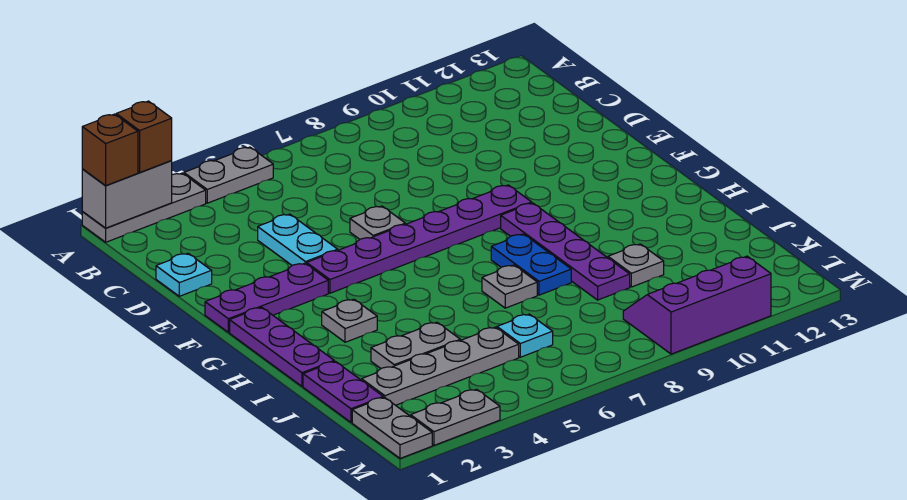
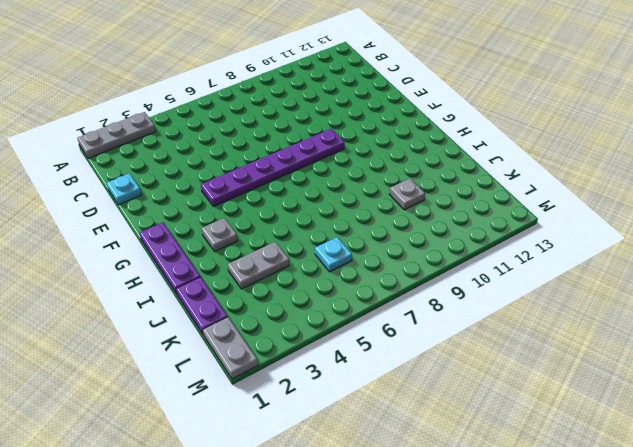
none -> grey plate A4:A5 level 1
none -> cyan plate D4:E4 level 1
none -> grey plate E6 level 1

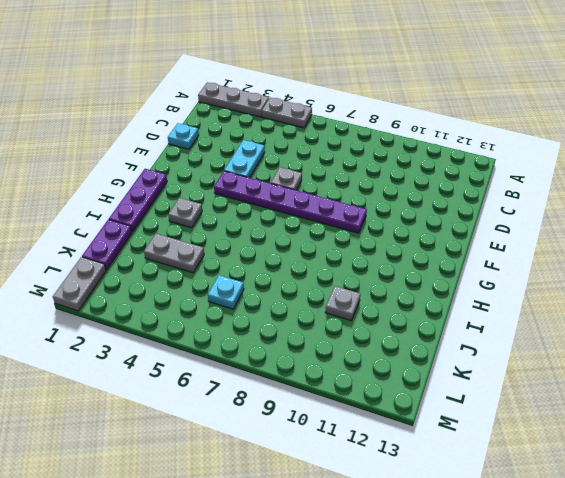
none -> purple plate F1:F3 level 1
none -> purple plate G9:J9 level 1
none -> blue plate H8:I8 level 1

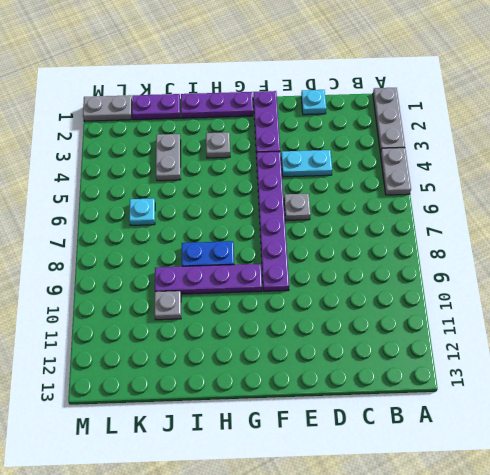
none -> grey plate I7 level 1
none -> grey plate K2:K5 level 1
none -> purple slope L9:M11 level 1 top M

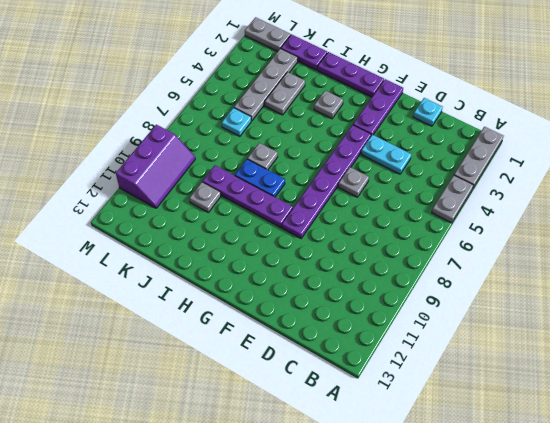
none -> grey plate M2:M3 level 1
none -> grey brick A1:A2 level 2
none -> brown brick A1 level 3

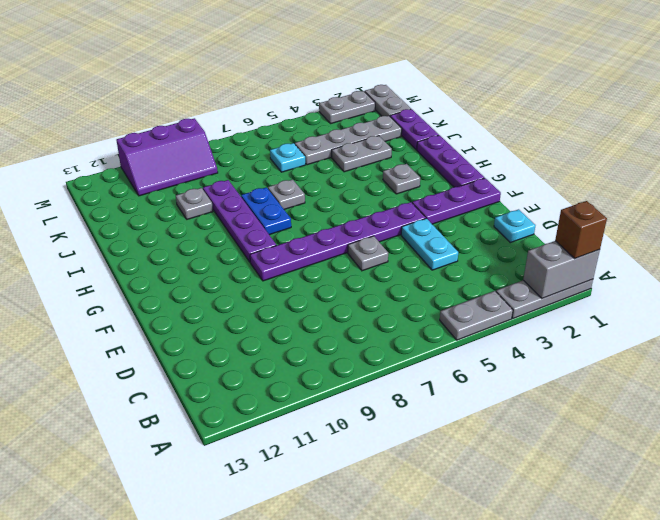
none -> brown brick A2 level 3

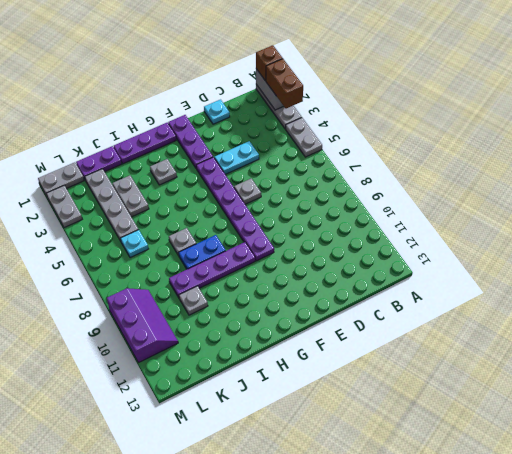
brown brick A2:A3 level 3 -> brown brick A2 level 3

